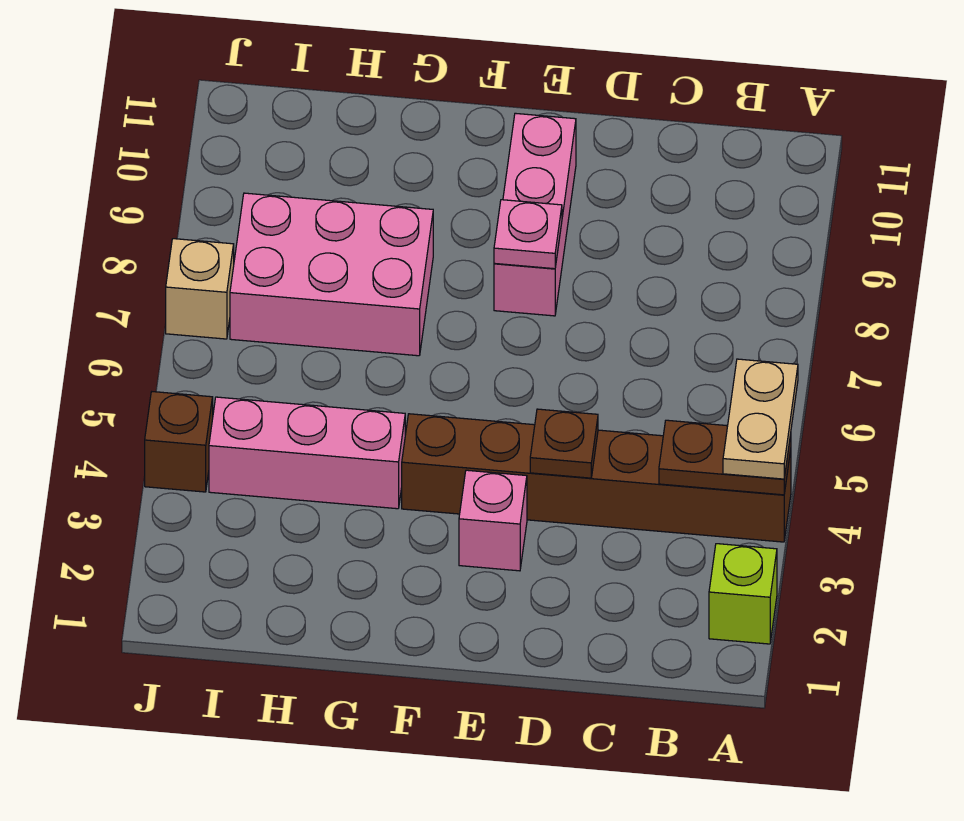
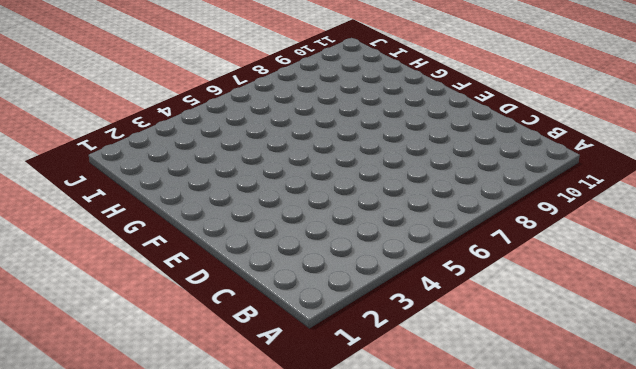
none -> lime brick A2 level 1
none -> brown brick A4:F4 level 1
none -> pink brick E3 level 1

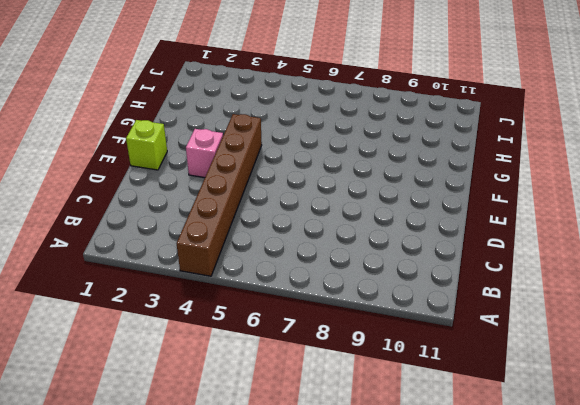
lime brick E1 level 1 -> lime brick A2 level 1
none -> pink brick E8:E10 level 1
none -> pink brick G4:I4 level 1
none -> pink brick G7:I8 level 1

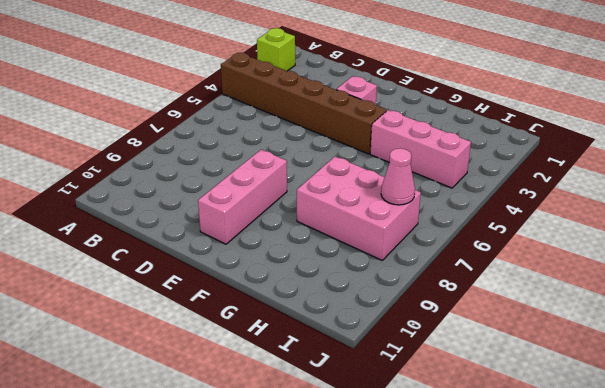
pink cone I7 level 2 -> none
none -> brown brick J4 level 1
none -> tan brick J7 level 1
none -> brown plate A4:B4 level 2

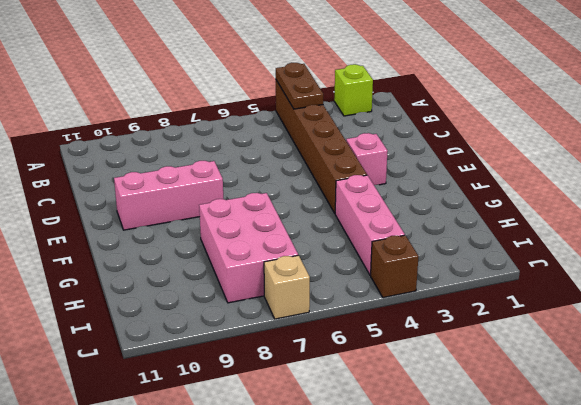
none -> brown plate D4 level 2
none -> pink plate E8 level 2
none -> tan plate A4:A5 level 3

